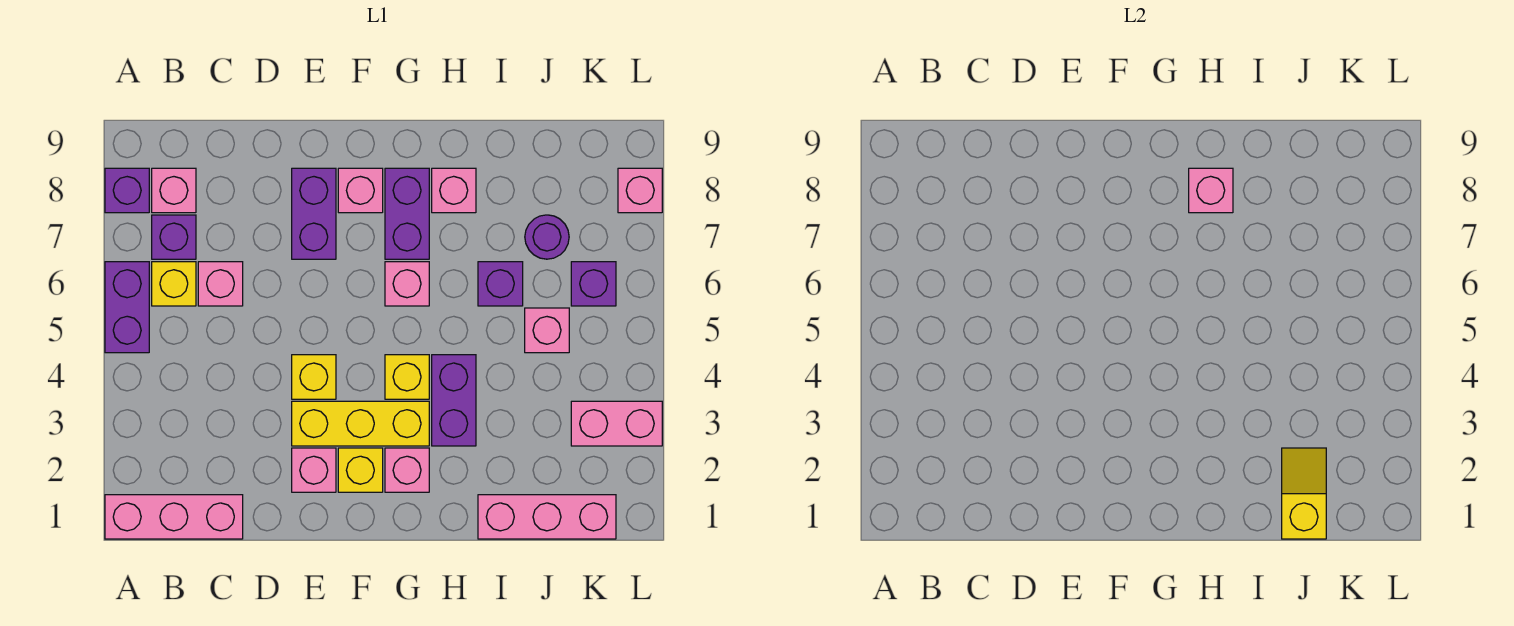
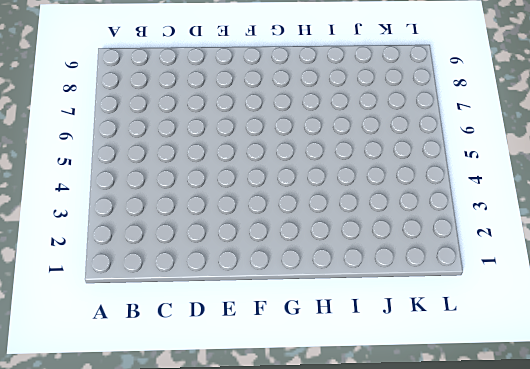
none -> pink brick A1:C1 level 1
none -> purple brick A5:A6 level 1
none -> purple brick A8 level 1

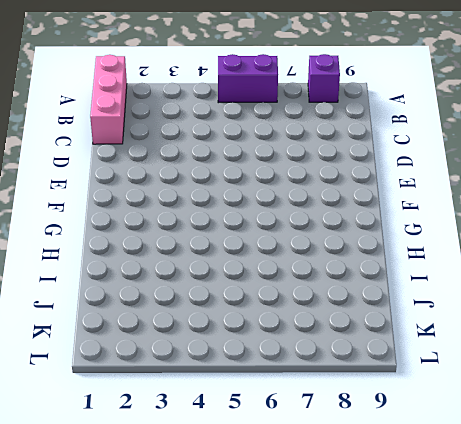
none -> yellow brick B6 level 1
none -> purple brick B7 level 1
none -> pink brick B8 level 1

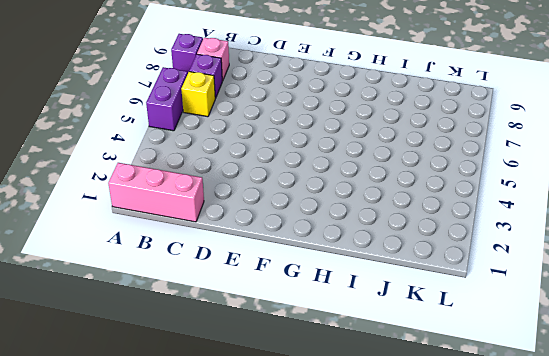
none -> pink brick C6 level 1
none -> pink brick E2 level 1
none -> yellow brick E3:G3 level 1

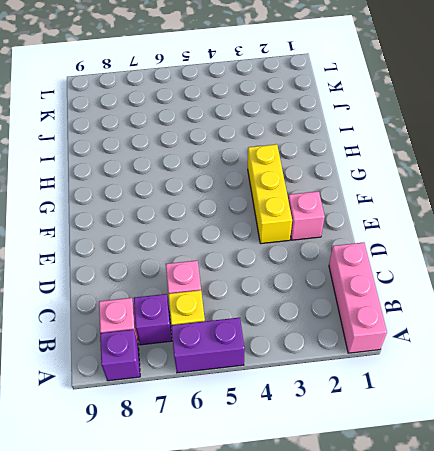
none -> yellow brick E4 level 1
none -> purple brick E7:E8 level 1
none -> yellow brick F2 level 1

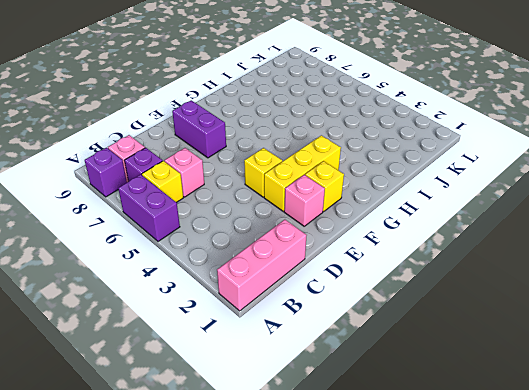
none -> pink brick F8 level 1
none -> pink brick G2 level 1
none -> yellow brick G4 level 1

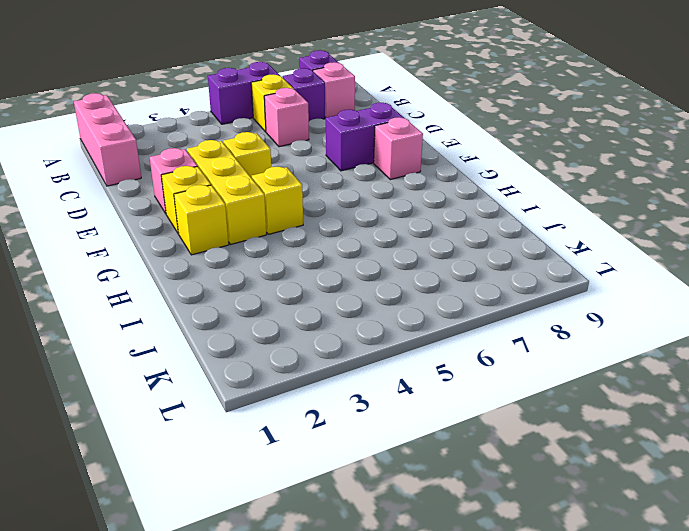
yellow brick G2 level 1 -> pink brick G2 level 1
none -> pink brick G6 level 1
none -> purple brick G7:G8 level 1
none -> purple brick H3:H4 level 1

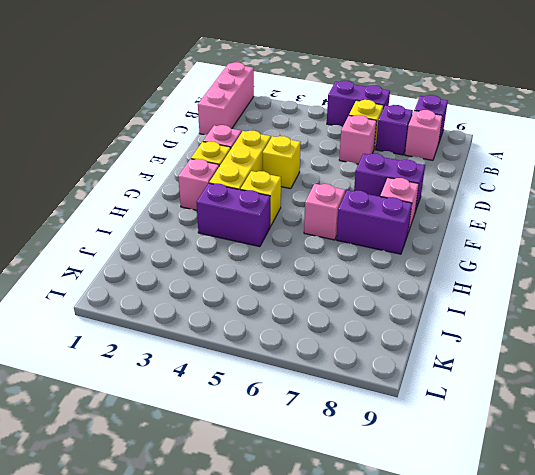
none -> pink brick H8 level 1
none -> pink brick I1:K1 level 1
none -> purple brick I6 level 1

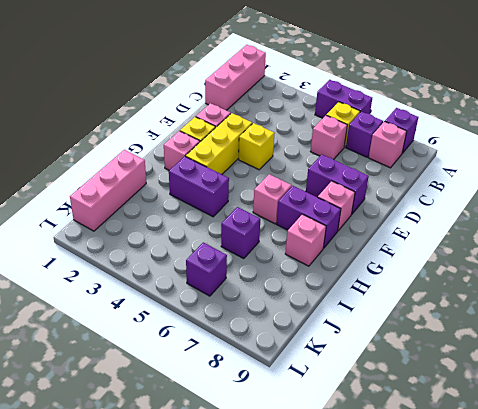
none -> yellow brick G4 level 1
none -> pink brick J5 level 1
none -> purple round brick J7 level 1

